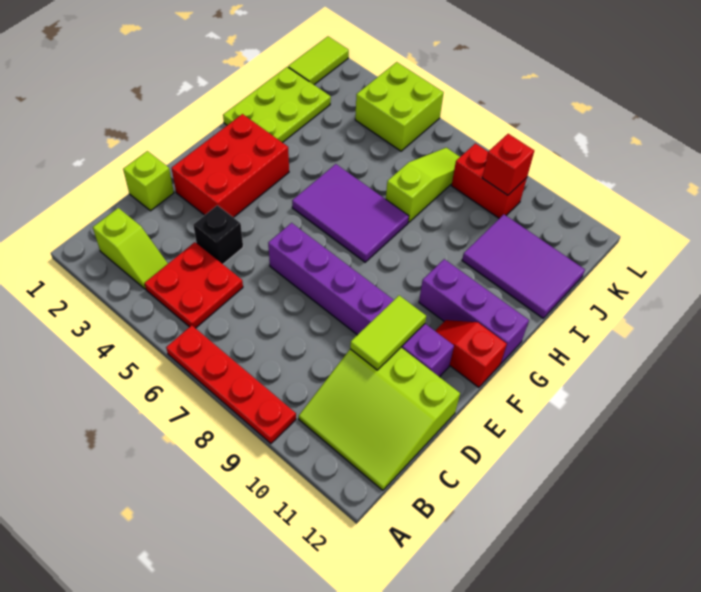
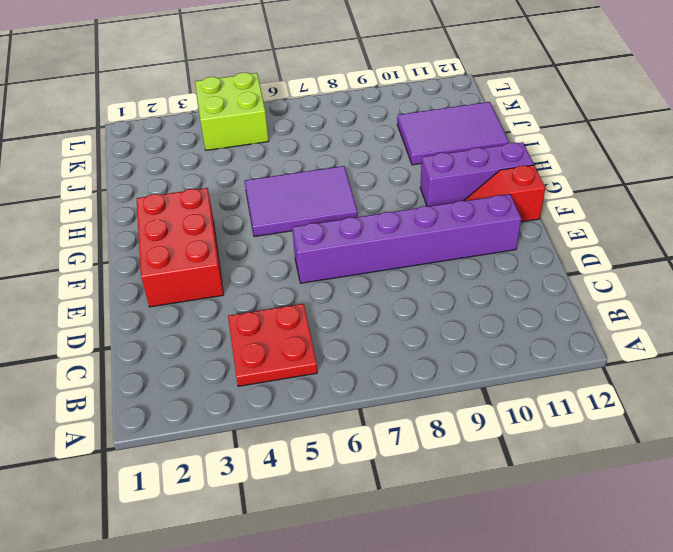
none -> red plate A6:A9 level 1
none -> lime slope B2:B3 level 1 top 2
none -> lime slope B10:D12 level 1 top D

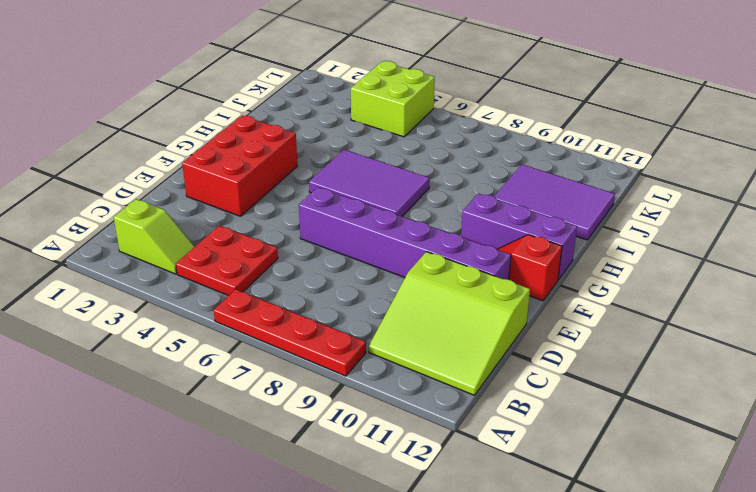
none -> lime brick D1 level 1
none -> black brick D4 level 1
none -> lime plate H1:J2 level 1

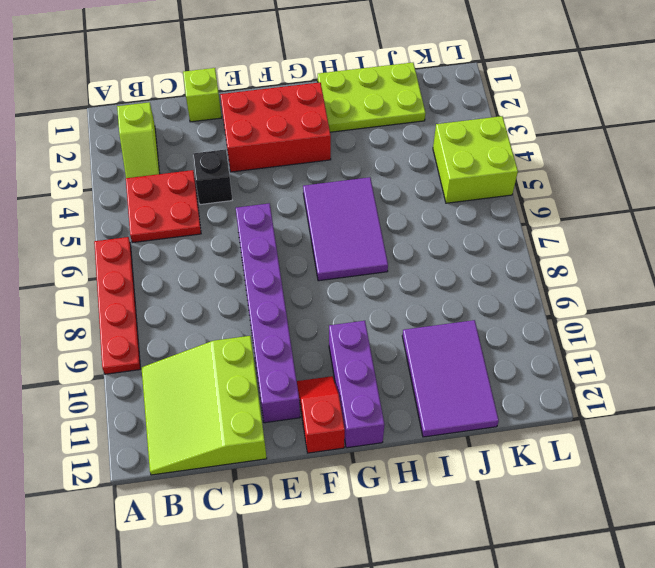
none -> lime slope I7:K7 level 1 top I
none -> lime tile K1:L1 level 1
none -> red brick K8:K9 level 1

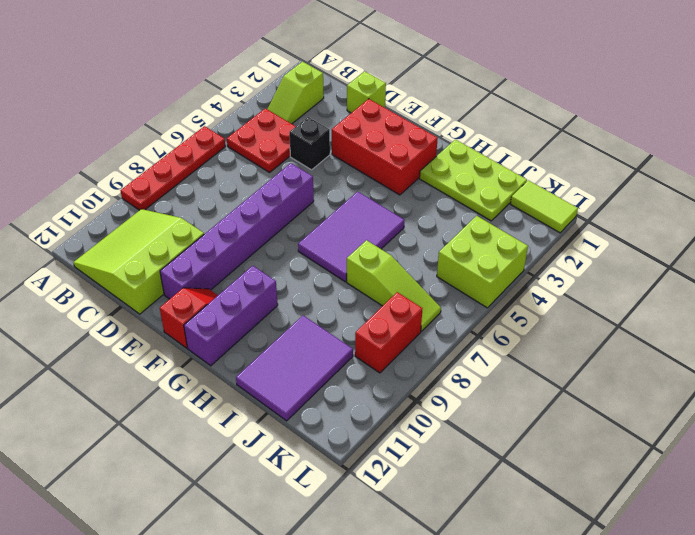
none -> lime tile D10:E10 level 2
none -> red brick K9 level 2

